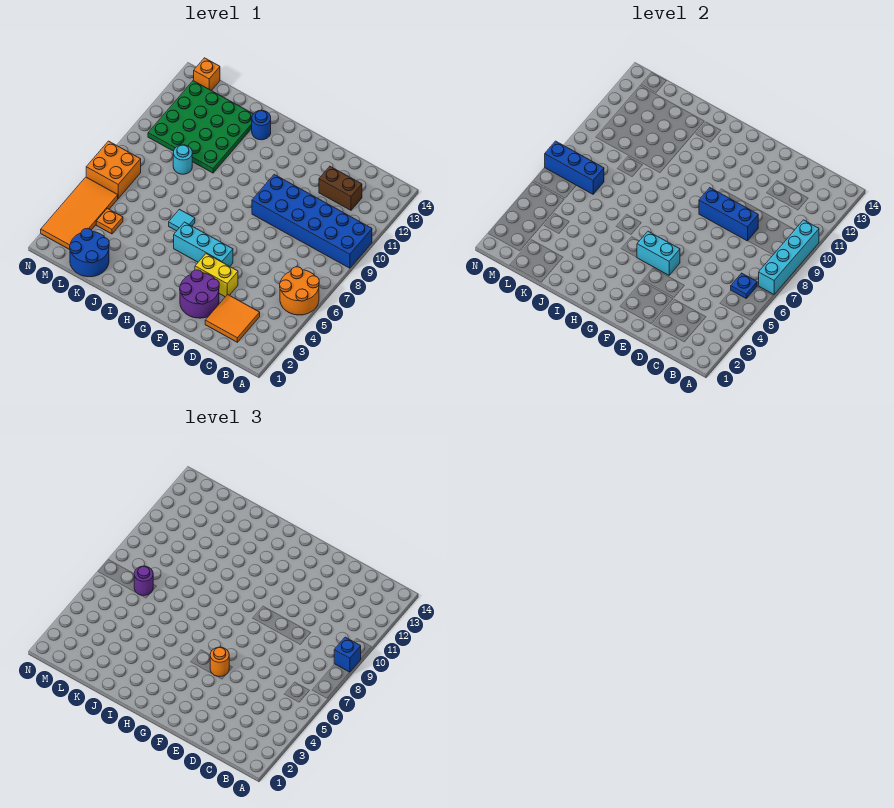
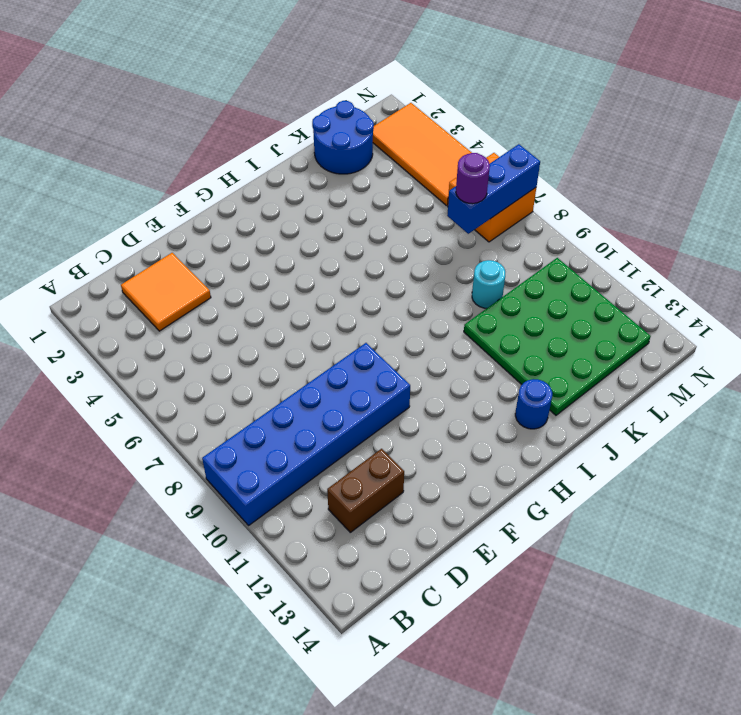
none -> orange round brick A5:B6 level 1
none -> purple round brick E2:F3 level 1
none -> yellow brick E4:F4 level 1

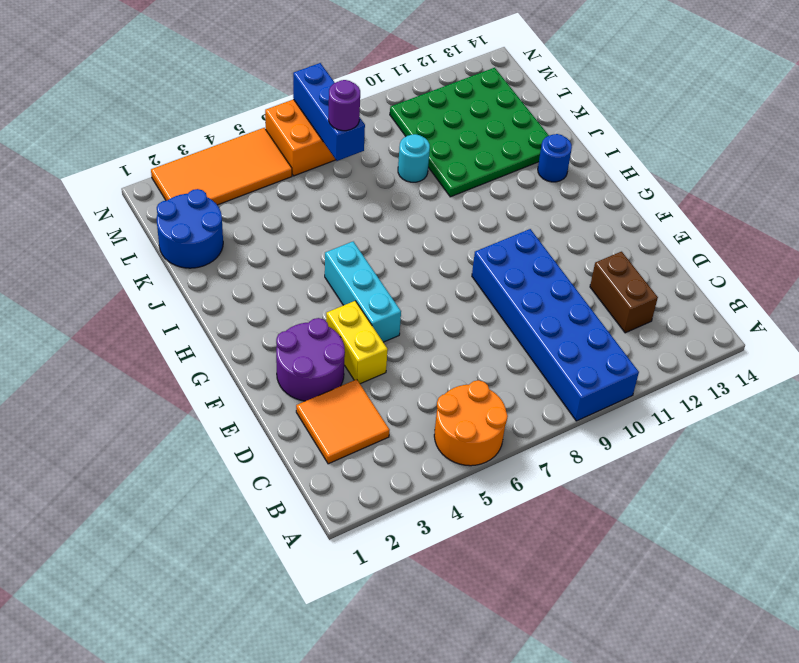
none -> cyan tile I6 level 1
none -> orange plate L4 level 1
none -> orange brick M14 level 1

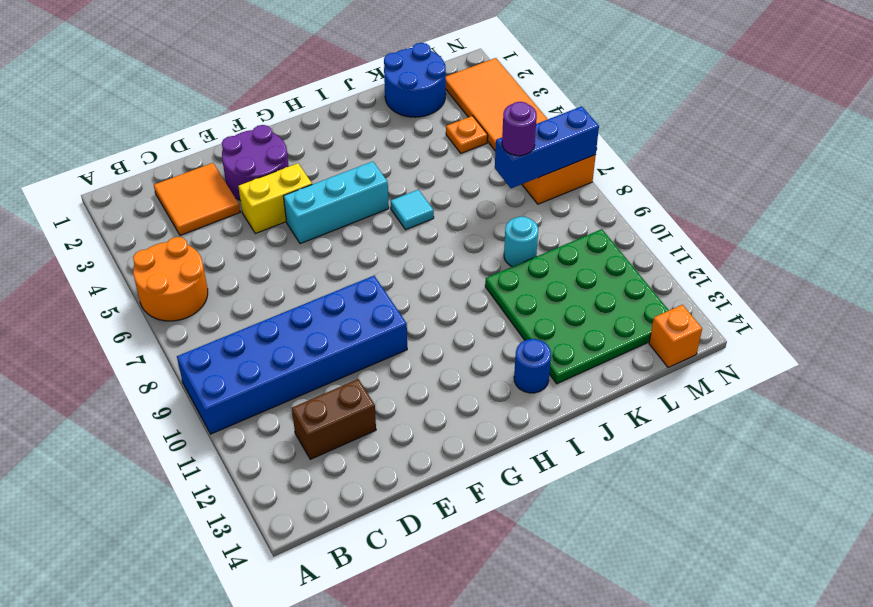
none -> cyan brick A7:A10 level 2
none -> blue plate B6 level 2
none -> blue brick D9:F9 level 2

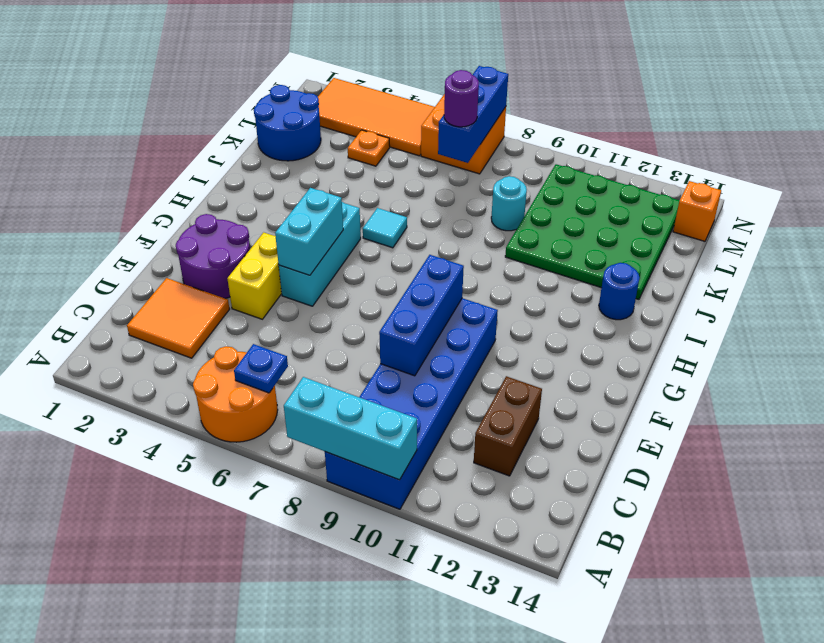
cyan brick A8:A10 level 2 -> cyan brick A7:A10 level 2
none -> blue brick A9 level 3
none -> orange round brick F5 level 3

